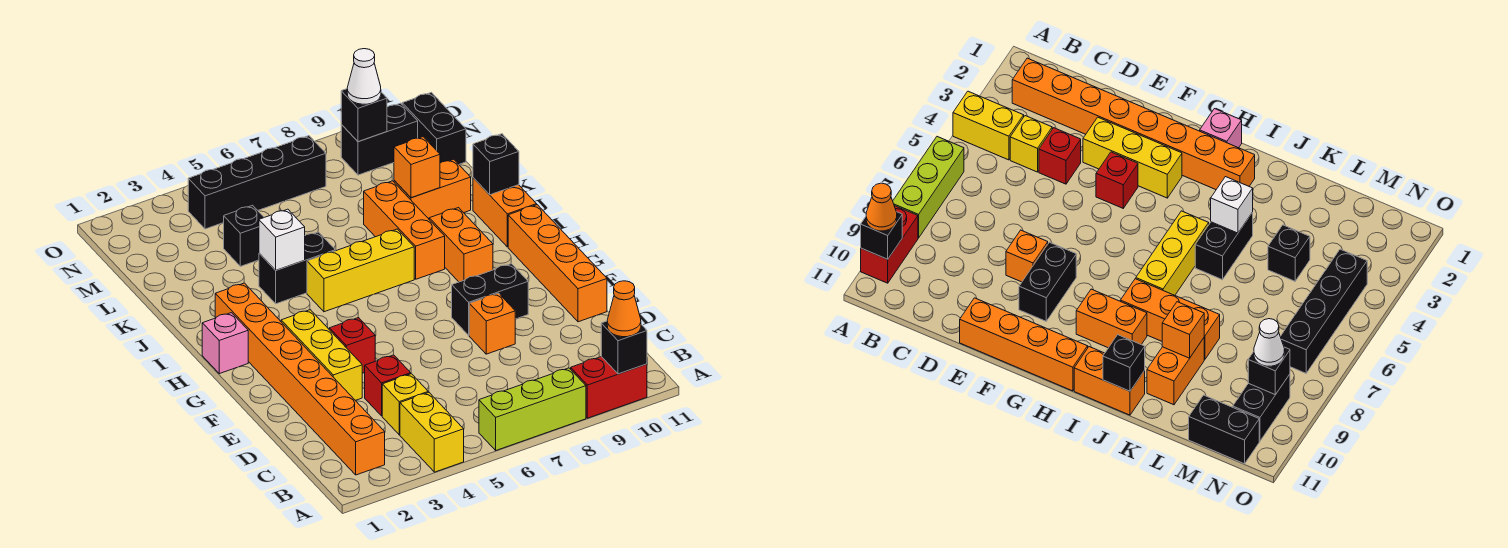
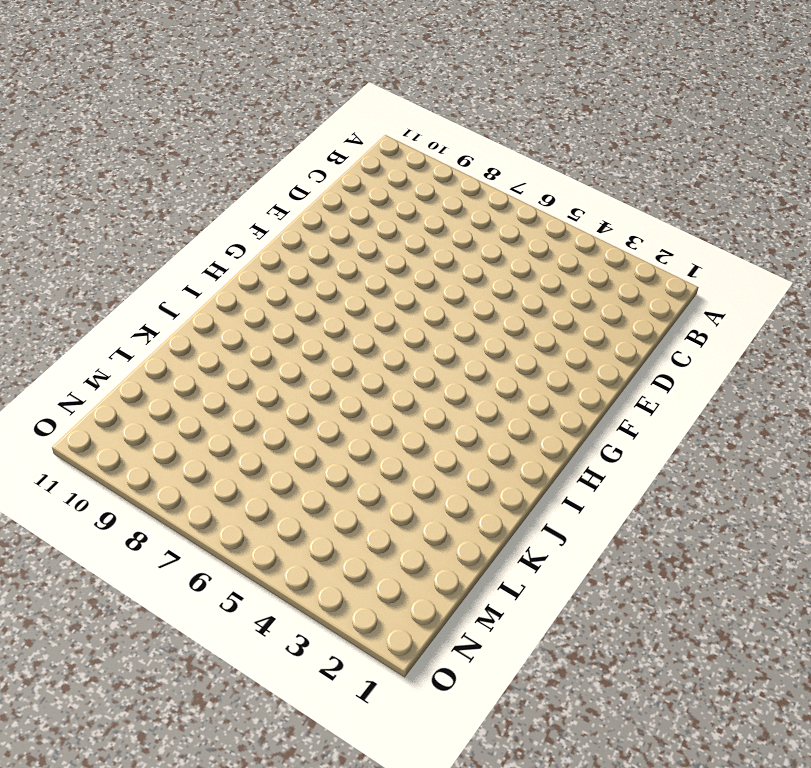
none -> yellow brick A4:B4 level 1
none -> lime brick A6:A8 level 1
none -> red brick A9:A10 level 1

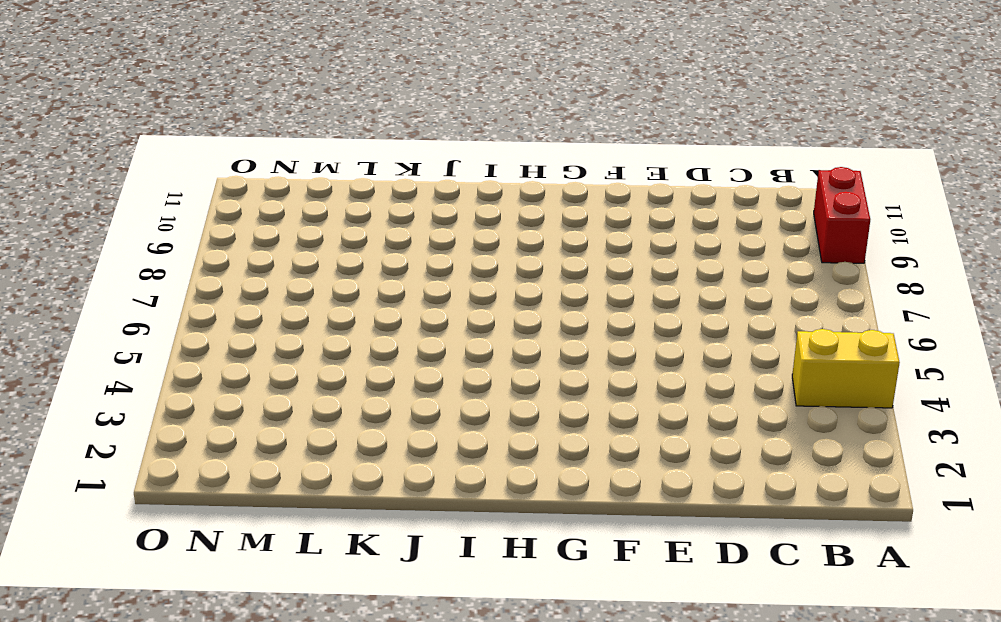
none -> lime brick A6:A8 level 1
none -> orange brick B2:I2 level 1
none -> yellow brick C4 level 1

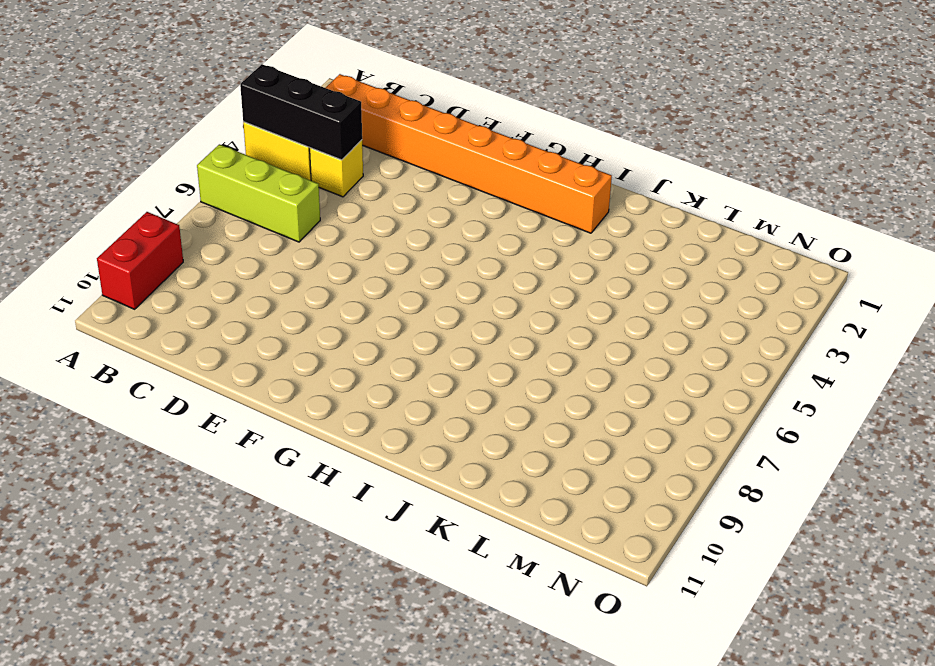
black brick A4:C4 level 2 -> none
lime brick A6:C6 level 1 -> lime brick A6:A8 level 1
none -> red brick D4 level 1
none -> yellow brick E3:G3 level 1
none -> orange brick E8 level 1

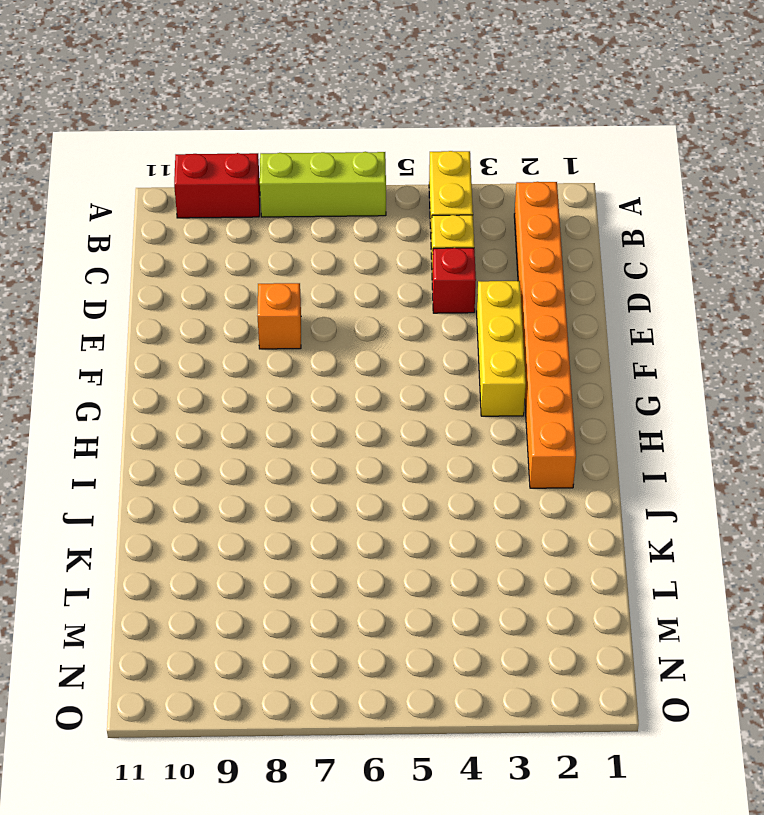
none -> orange brick E11:H11 level 1
none -> red brick F4 level 1
none -> black brick F8:F9 level 1

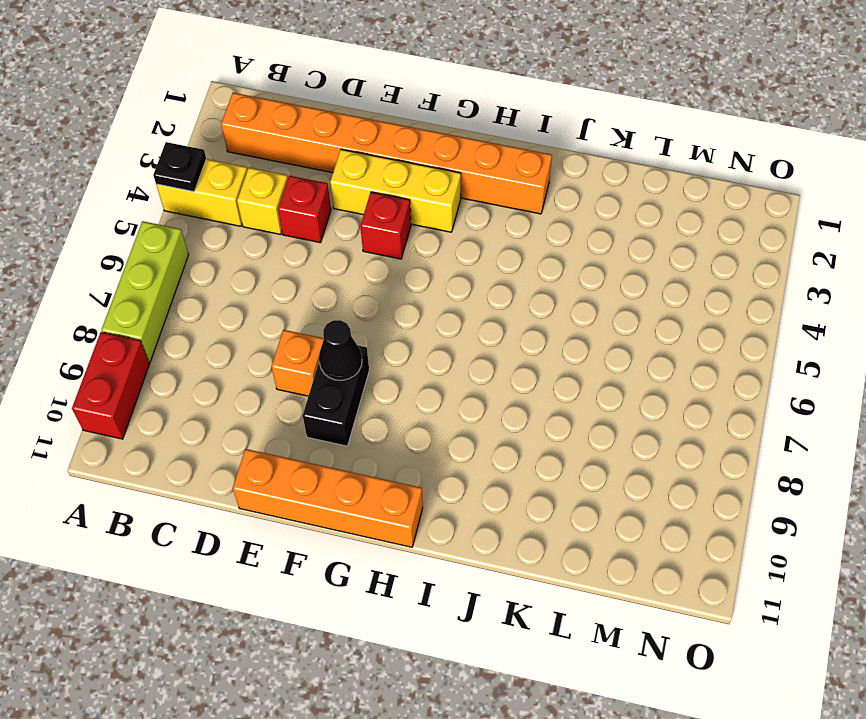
black plate A4 level 2 -> none
black cone F8 level 2 -> none
none -> pink brick H1 level 1
none -> orange brick H9:I9 level 1
none -> yellow brick I5:I7 level 1

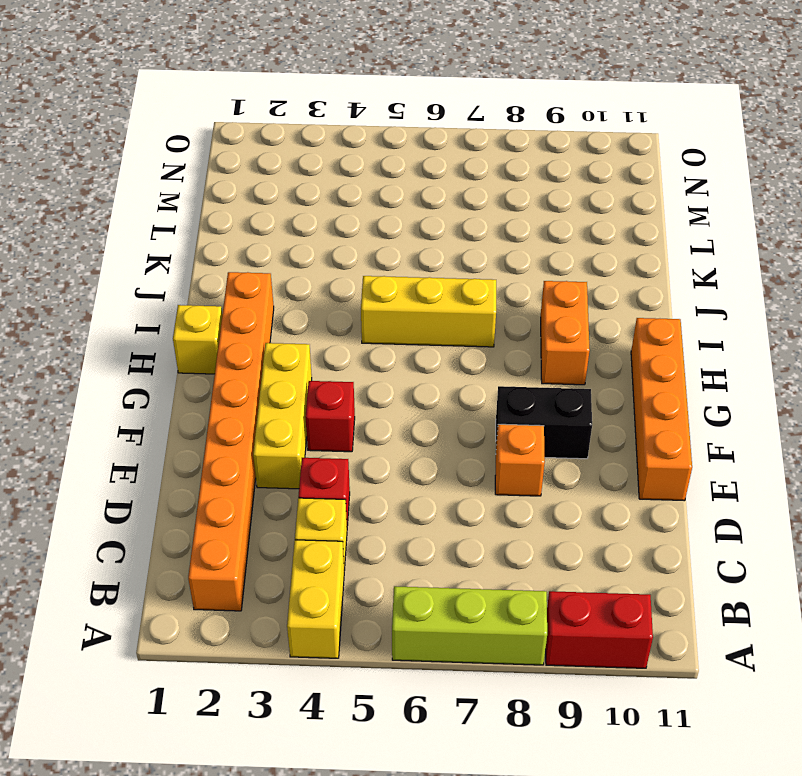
yellow brick H1 level 1 -> pink brick H1 level 1
none -> orange brick I8:K8 level 1
none -> orange brick I11:J11 level 1
none -> black brick J4:J5 level 1

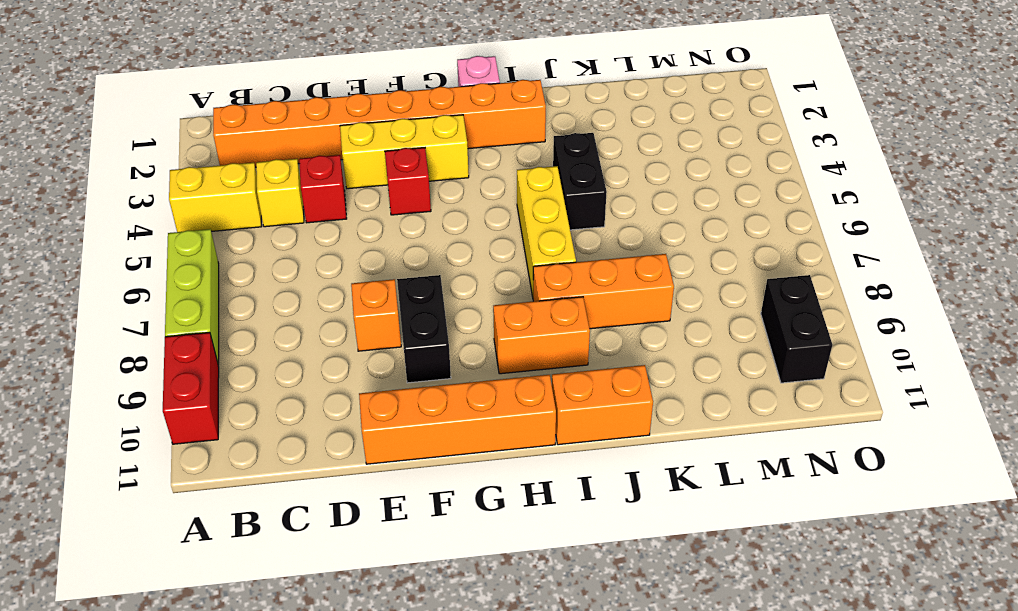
none -> orange brick K9:K10 level 1
none -> black brick L4 level 1
none -> black brick M11:N11 level 1

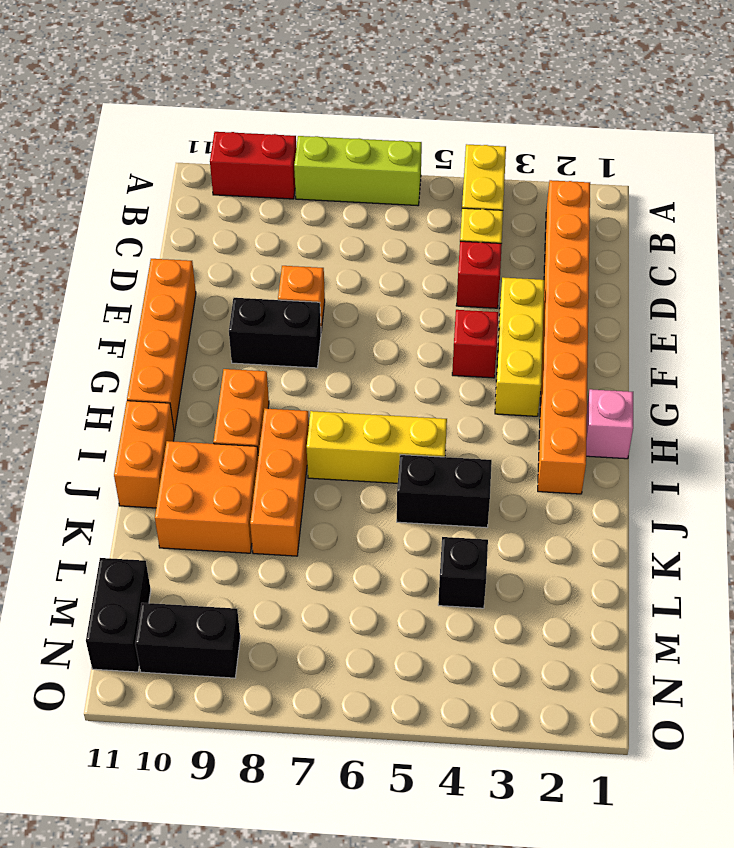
orange brick J9:K10 level 1 -> orange brick K9:K10 level 1
none -> black brick N4:N7 level 1
none -> black brick A10 level 2
none -> white brick J4 level 2

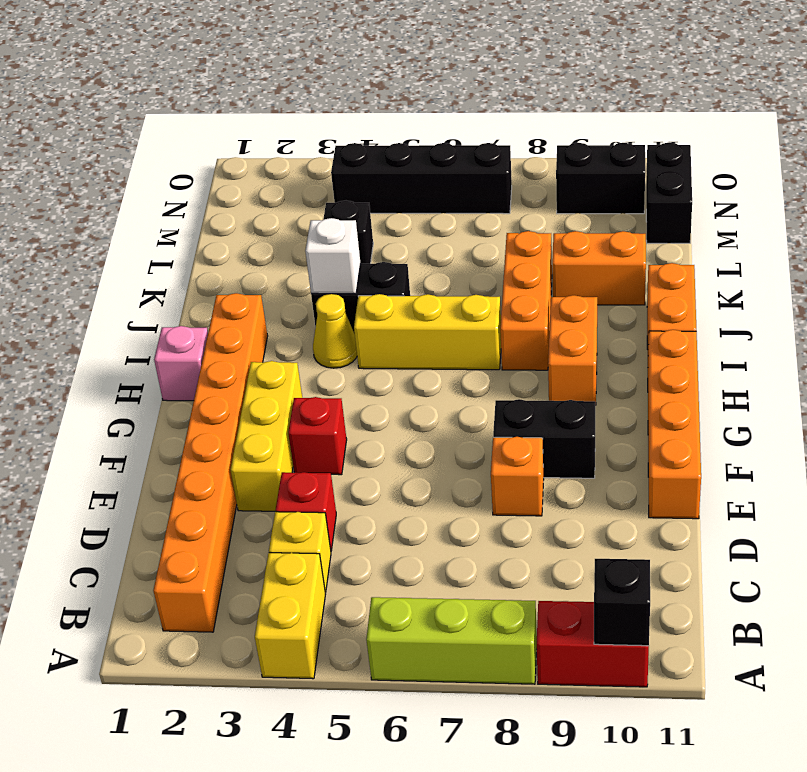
yellow cone I4 level 1 -> none
none -> black brick J11 level 2
none -> orange brick K9 level 2
none -> black brick N9 level 2

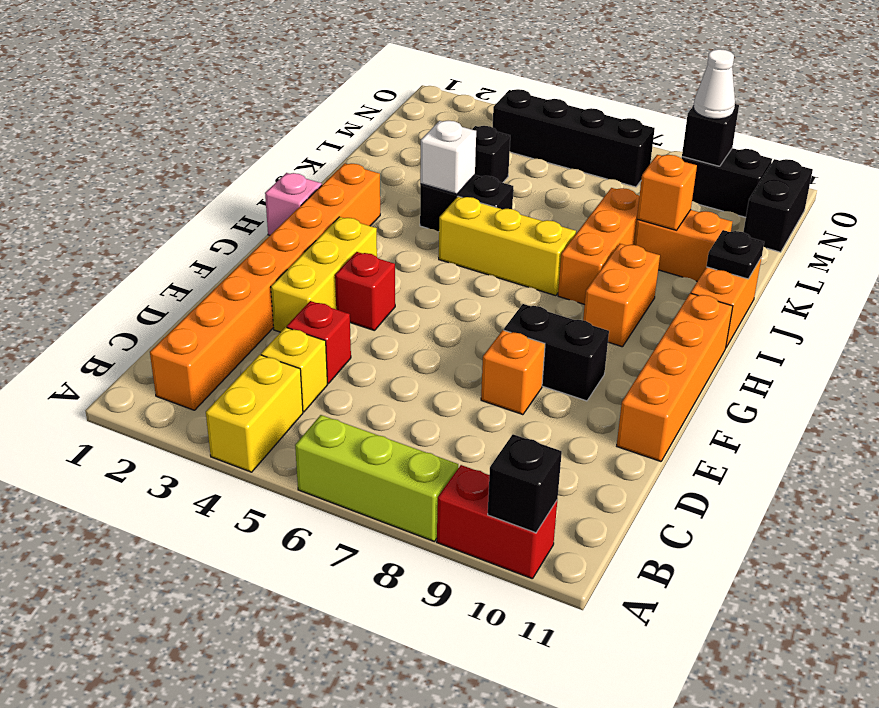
black plate J11 level 2 -> black brick J11 level 2
none -> orange cone A10 level 3

